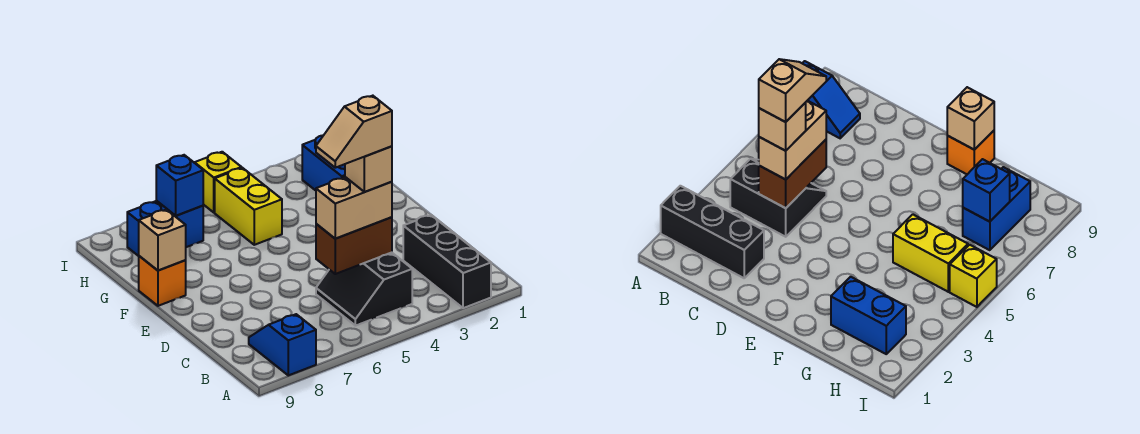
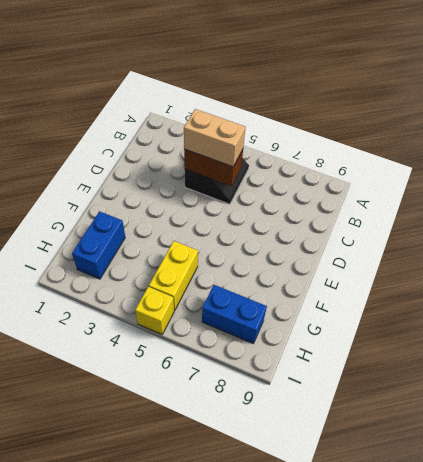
none -> black brick A2:C2 level 1
none -> blue slope A8:B8 level 1 top A
none -> orange brick F9 level 1

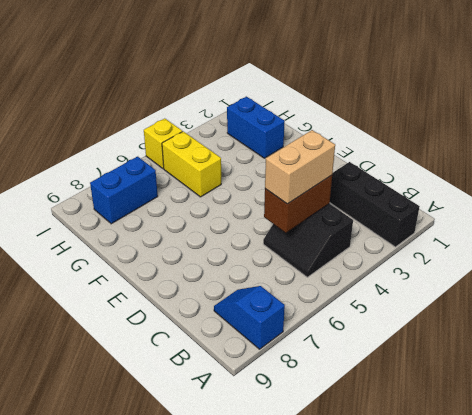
none -> orange brick F9 level 1
none -> tan brick F9 level 2
none -> blue brick H7 level 2

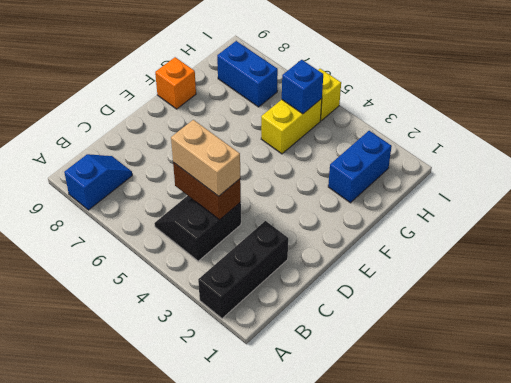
blue brick H5 level 2 -> blue brick H7 level 2
none -> tan brick F9 level 2
none -> tan brick C4 level 4
none -> tan slope C4:C5 level 5 top 4

